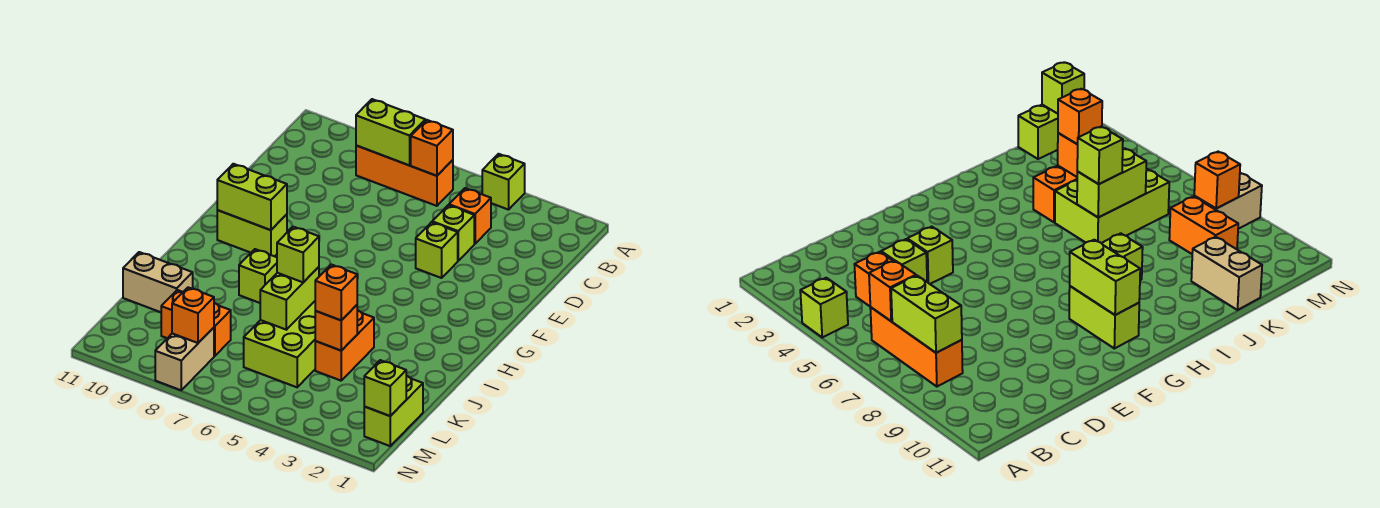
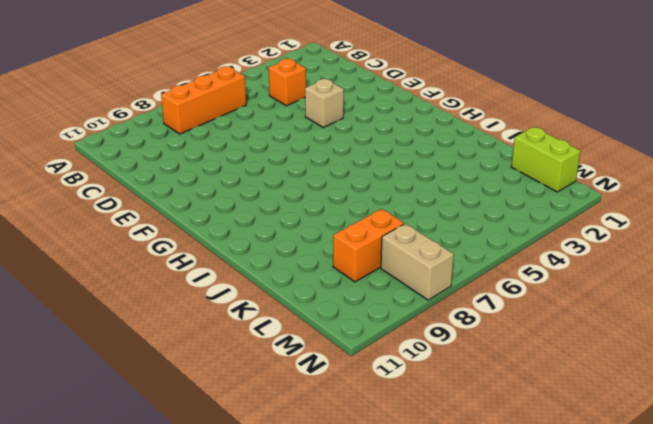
tan brick E4 level 1 -> lime brick E4 level 1
none -> lime brick A4 level 1
none -> lime brick D4 level 1
none -> lime brick G9:G10 level 1

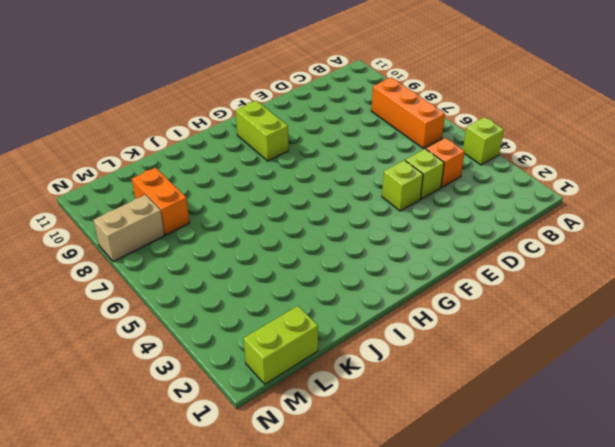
none -> lime brick I8 level 1
none -> orange brick J4:K4 level 1
none -> lime brick J5:L6 level 1

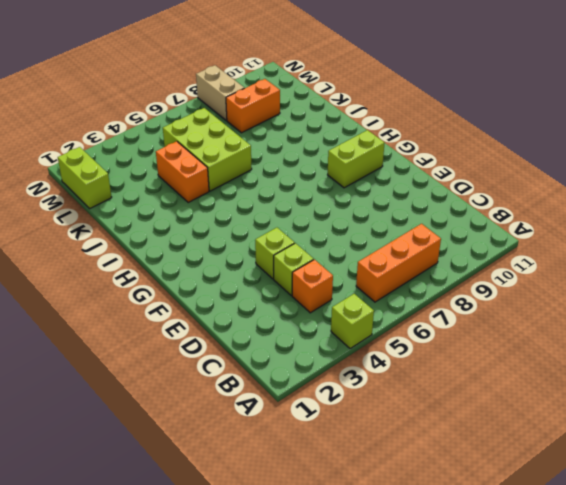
none -> lime brick I8 level 1
none -> tan brick K10:K11 level 1
none -> orange brick B6 level 2

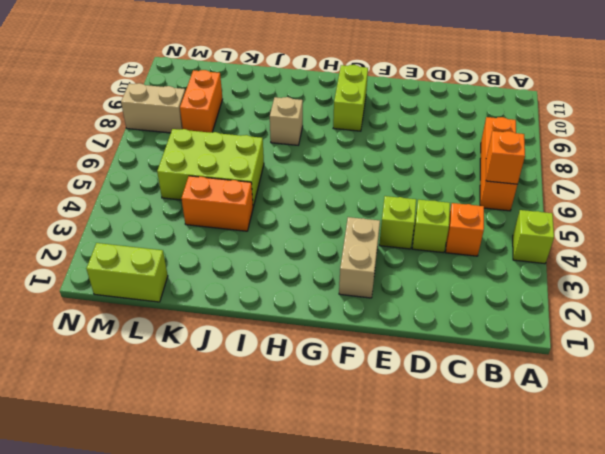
tan brick F2:F3 level 1 -> tan brick K10:K11 level 1
tan brick I8 level 1 -> lime brick I8 level 1
none -> lime brick B7:B8 level 2
none -> lime brick G9:G10 level 2
none -> lime brick J6:K6 level 2

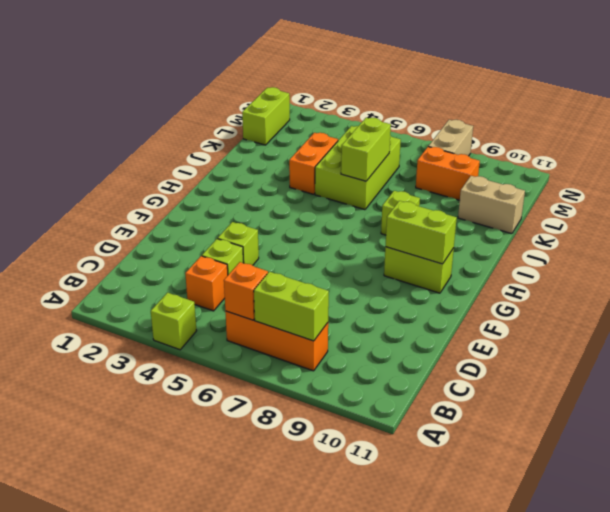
none -> orange brick K4 level 2
none -> lime brick M1 level 2
none -> orange brick M8 level 2

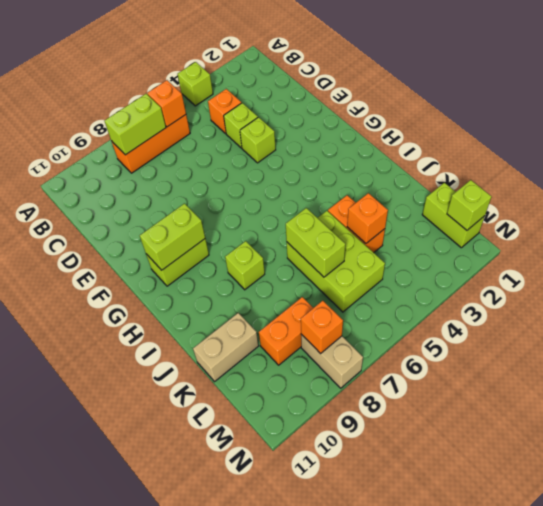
none -> lime brick J6 level 3
none -> orange brick K4 level 3

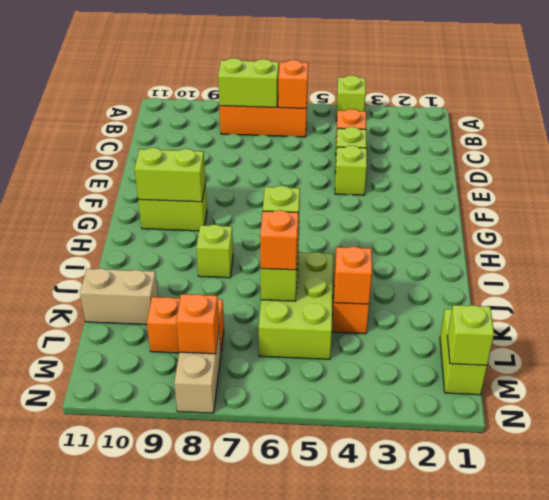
orange brick K6 level 3 -> orange brick K4 level 3

